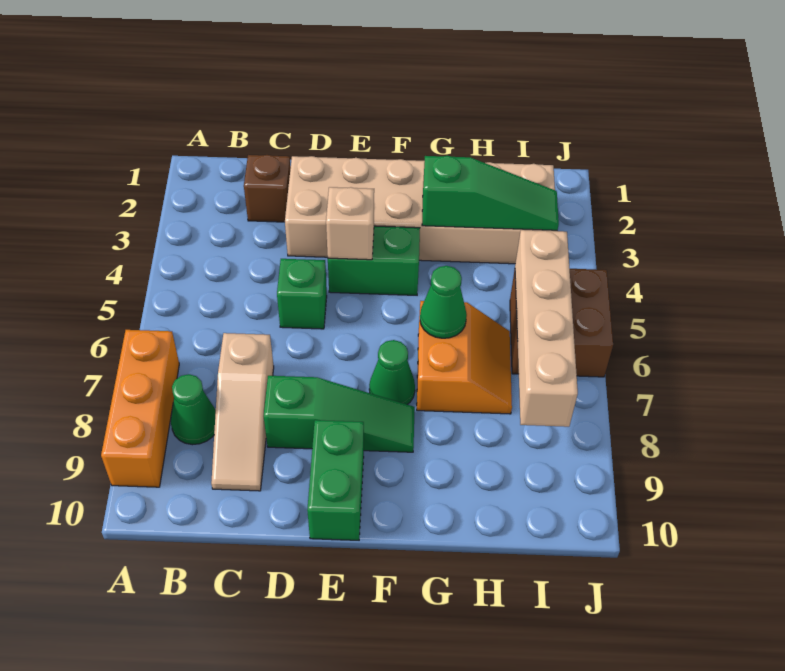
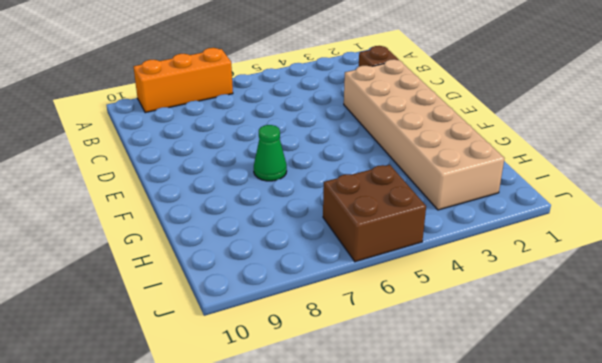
none -> green cone B8 level 1
none -> tan slope C7:C9 level 1 top 7
none -> green brick D5 level 1

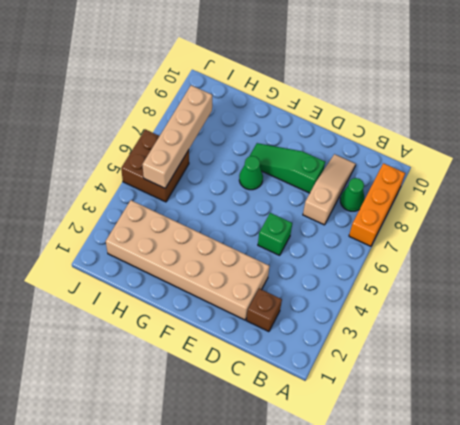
none -> green brick E4:F4 level 1
none -> green brick E9:E10 level 1
none -> orange slope G6:H7 level 1 top G

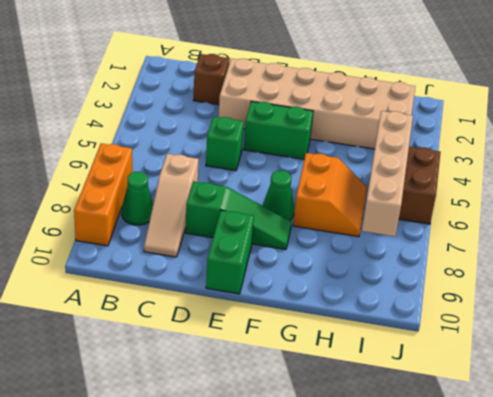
none -> tan brick E4 level 2
none -> green slope G3:I3 level 2 top G
none -> green cone G6 level 2

